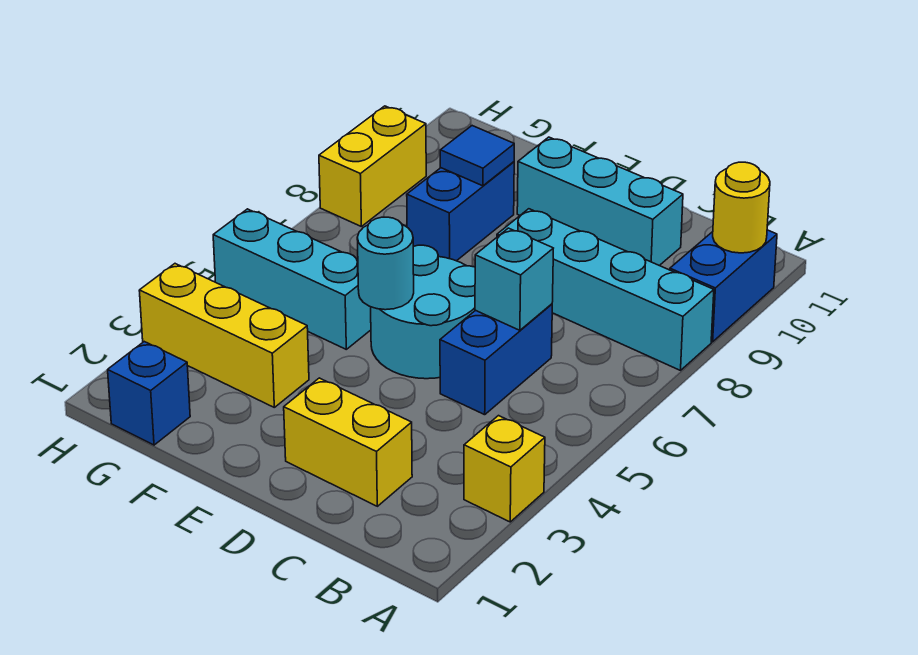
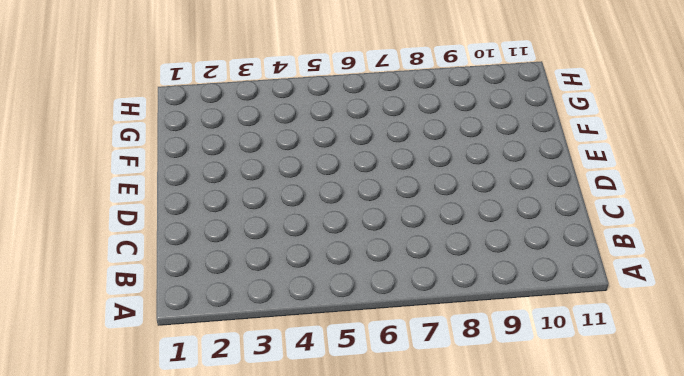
none -> yellow brick A3 level 1
none -> cyan brick A8:D8 level 1
none -> blue brick A9:A10 level 1

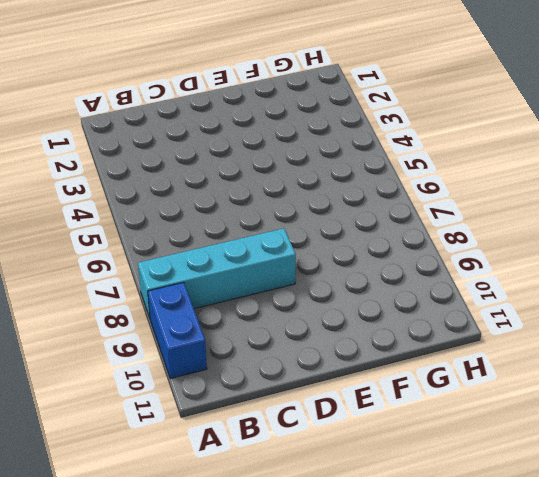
none -> yellow brick A3 level 1
none -> yellow brick C2:D2 level 1
none -> blue brick C5:C6 level 1

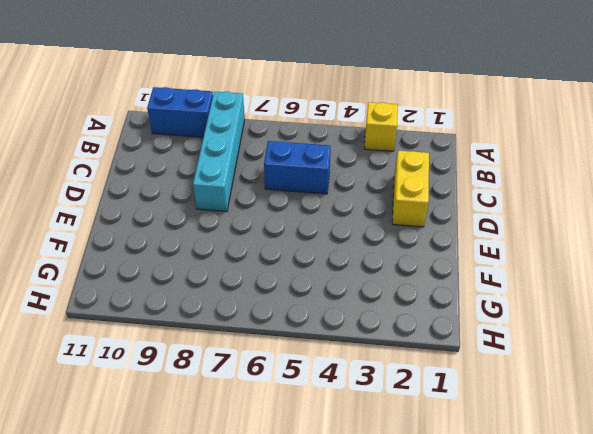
none -> cyan brick C10:E10 level 1
none -> cyan round brick D5:E6 level 1
none -> yellow brick F3:H3 level 1

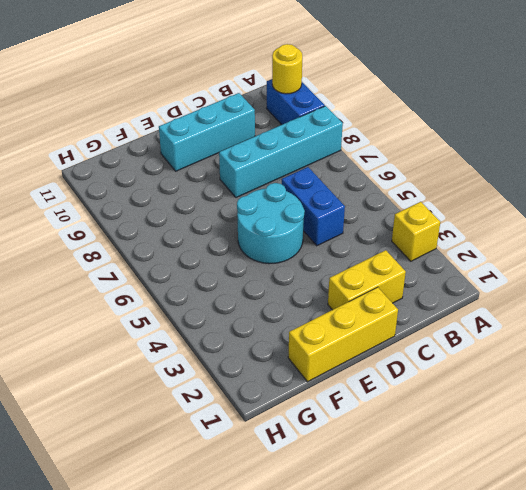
yellow brick D1:F1 level 1 -> yellow brick F3:H3 level 1
none -> cyan brick F5:H5 level 1
none -> blue brick F8:F9 level 1
none -> blue brick G1 level 1

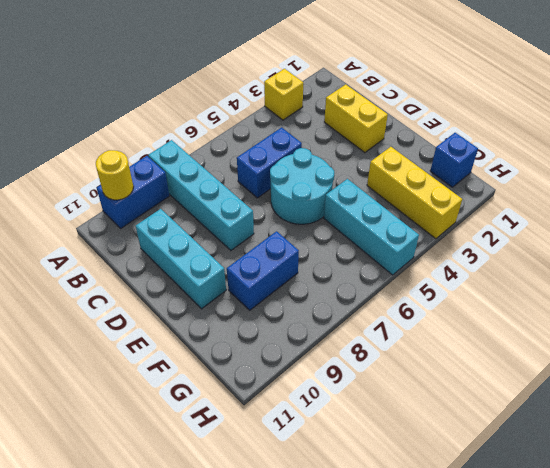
none -> yellow brick H8:H9 level 1
none -> cyan brick C6 level 2
none -> cyan round brick E5 level 2

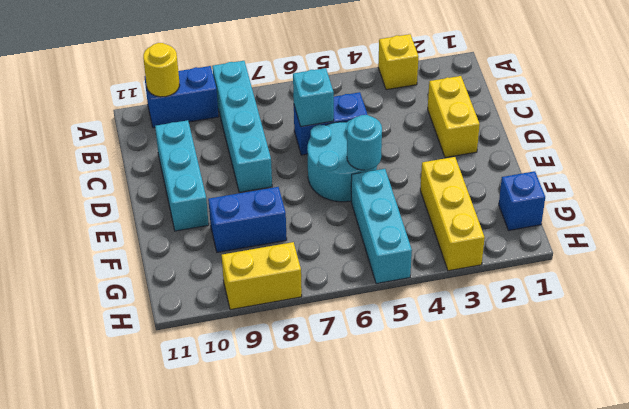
none -> blue tile F9 level 2

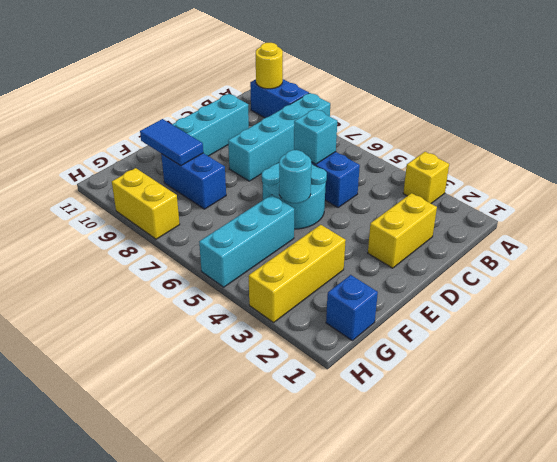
blue tile F9:F10 level 2 -> blue tile F9 level 2

